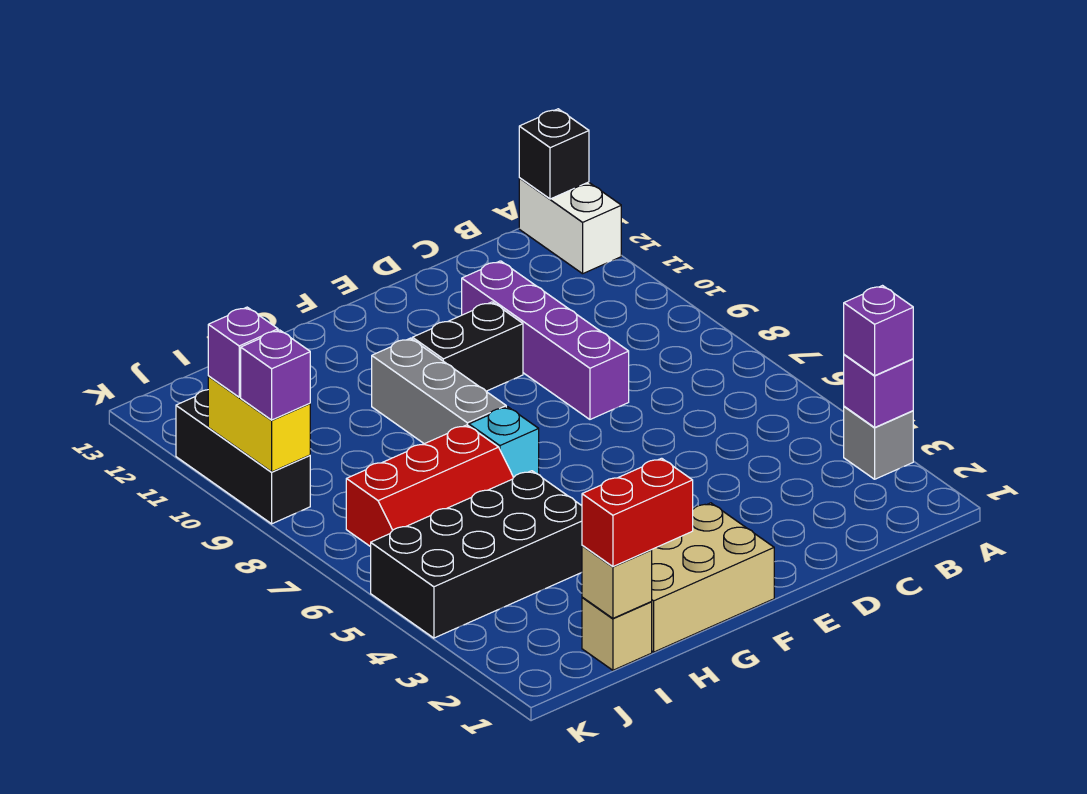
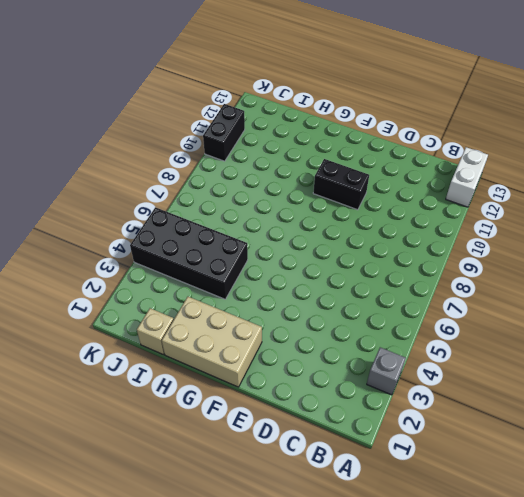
black brick K10:K11 level 1 -> black brick K9:K11 level 1
none -> purple brick D8:D11 level 1
none -> cyan brick G7 level 1
none -> grey brick G8:G10 level 1

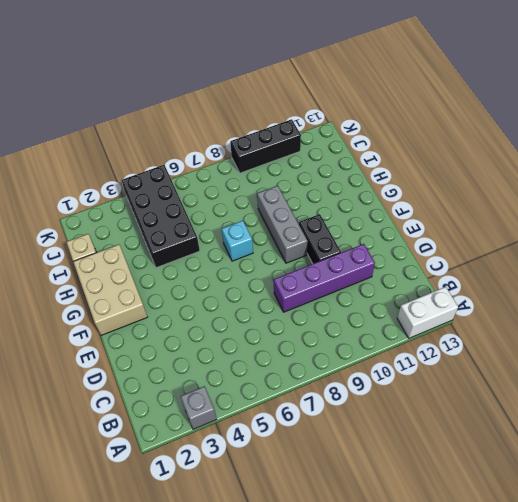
grey brick F9:H9 level 1 -> grey brick G8:G10 level 1
none -> red slope H6:J7 level 1 top 7
none -> purple brick A3 level 2
none -> black brick A13 level 2

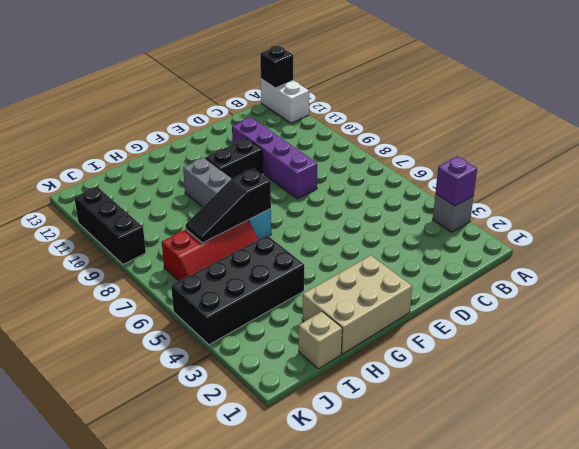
black slope G7:I7 level 2 top G -> none
none -> tan brick I1 level 2
none -> yellow brick K9:K10 level 2
none -> purple brick A3 level 3

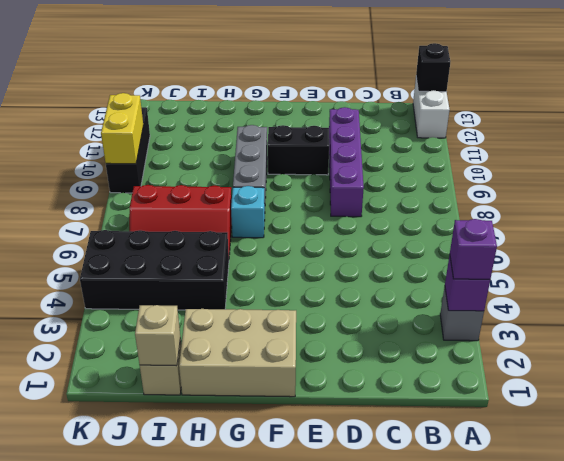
none -> red brick H1:I1 level 3
none -> purple brick K9 level 3
none -> purple brick K10 level 3

